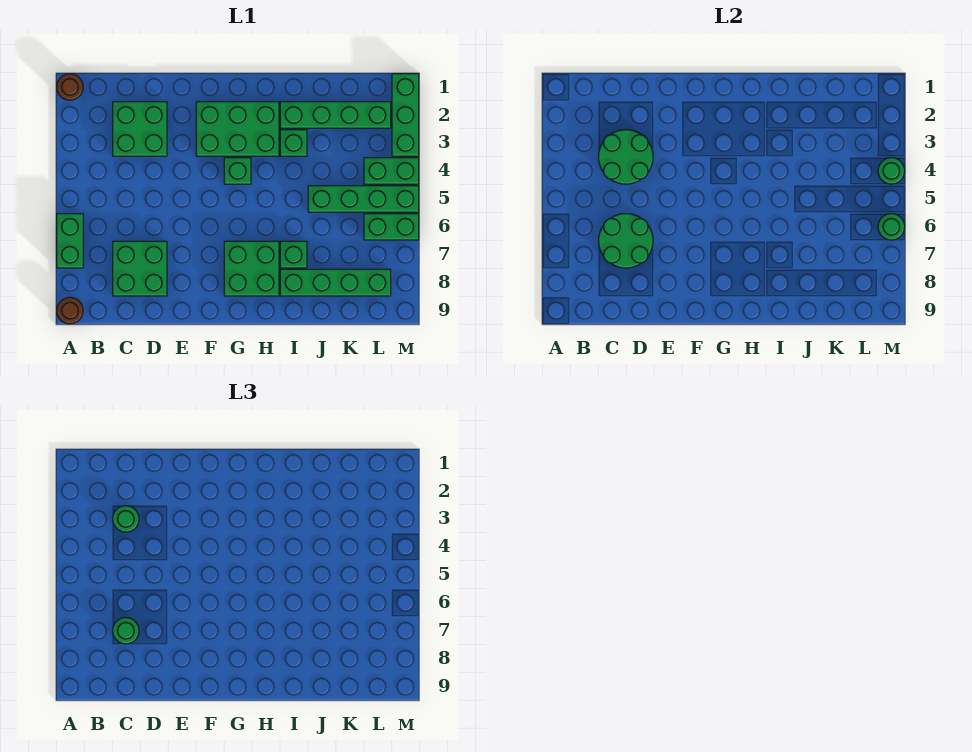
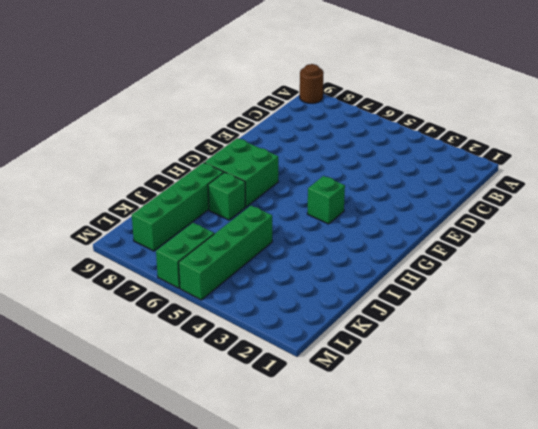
none -> brown round brick A1 level 1
none -> green brick A6:A7 level 1
none -> green brick C2:D3 level 1

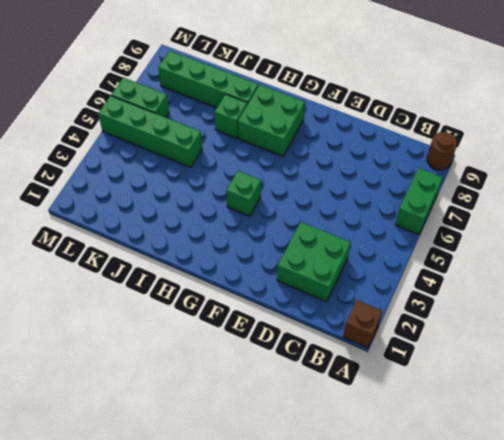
brown brick A1 level 1 -> brown round brick A1 level 1
none -> green brick C7:D8 level 1
none -> green brick F2:H3 level 1
none -> green brick I2:L2 level 1

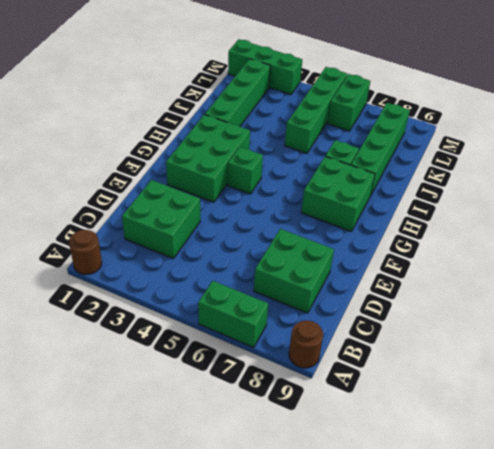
none -> green brick I3 level 1
none -> green brick L4:M4 level 1
none -> green round brick C3:D4 level 2

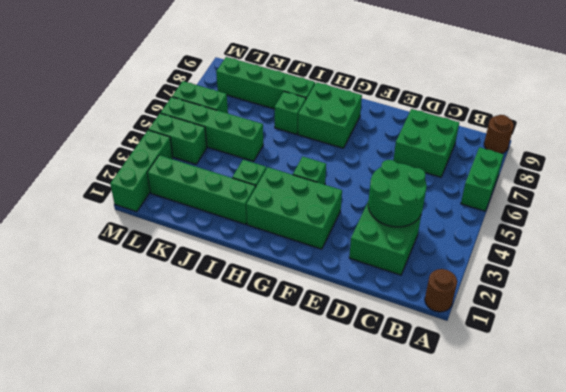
none -> green round brick C6:D7 level 2
none -> green round brick M4 level 2
none -> green round brick M6 level 2

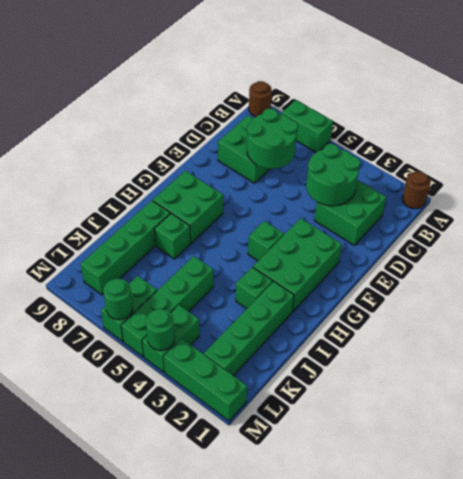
none -> green round brick C3 level 3
none -> green round brick C7 level 3

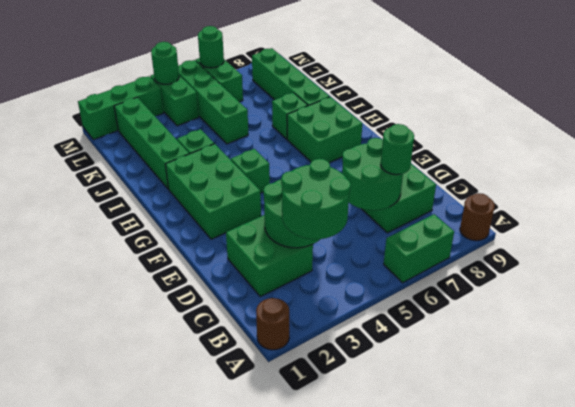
green round brick B3:C4 level 3 -> green round brick C3 level 3

